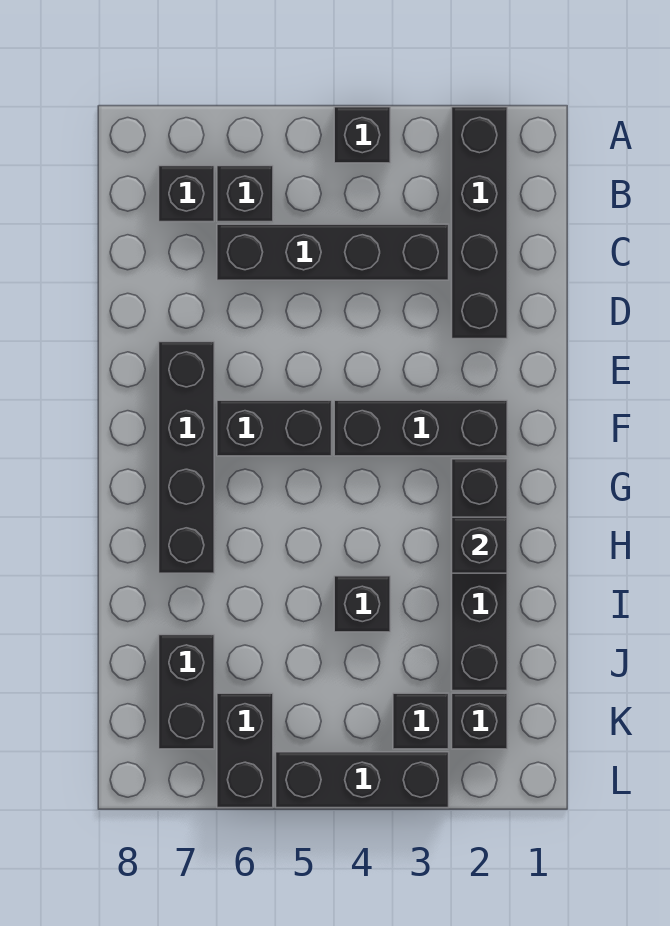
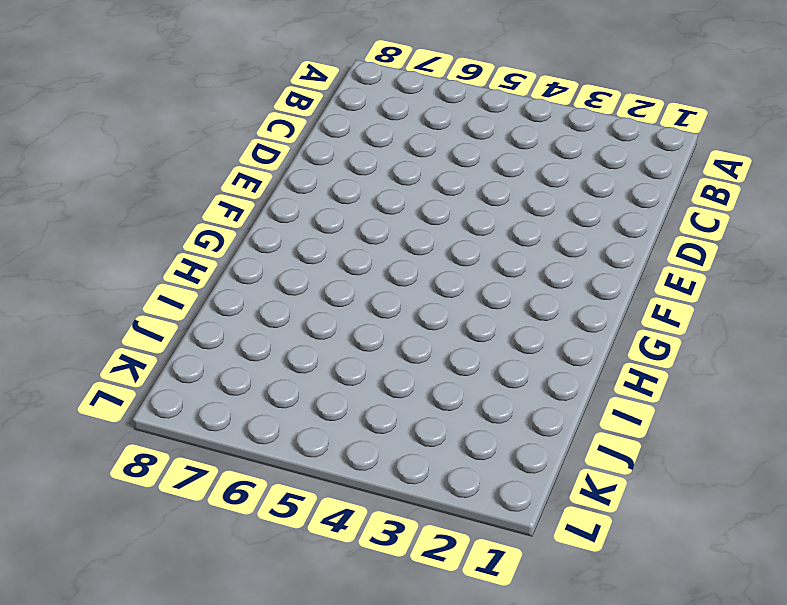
none -> black brick A2:D2 level 1
none -> black brick A4 level 1
none -> black brick B6 level 1

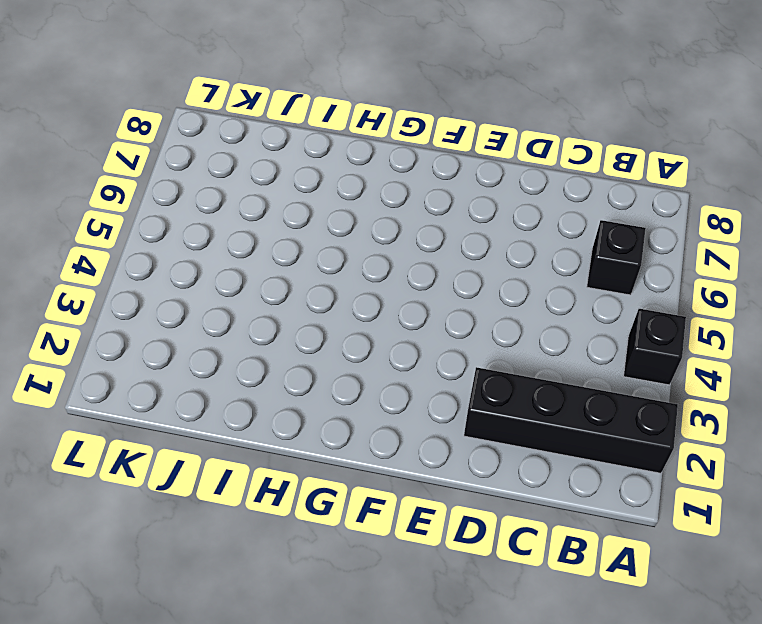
none -> black brick B7 level 1
none -> black brick C3:C6 level 1
none -> black brick E7:H7 level 1

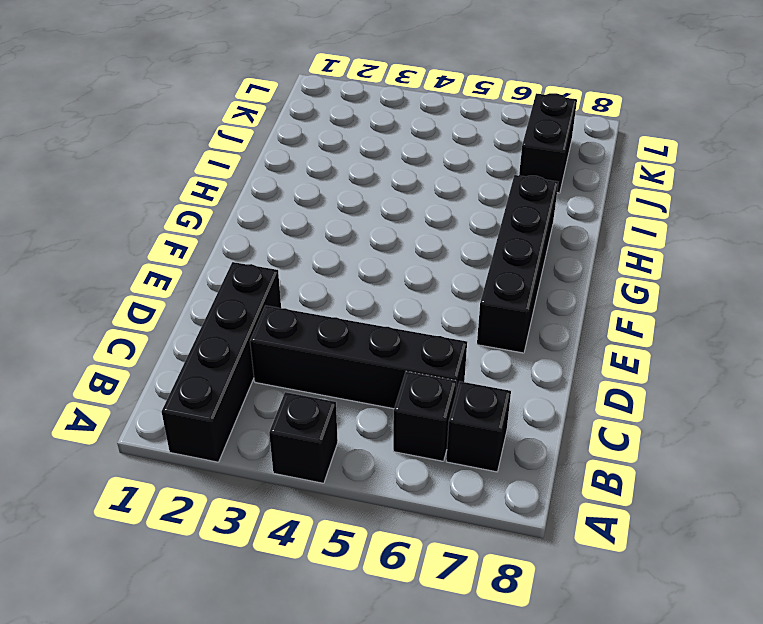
none -> black brick F2:F4 level 1
none -> black brick F5:F6 level 1
none -> black brick G2:J2 level 1

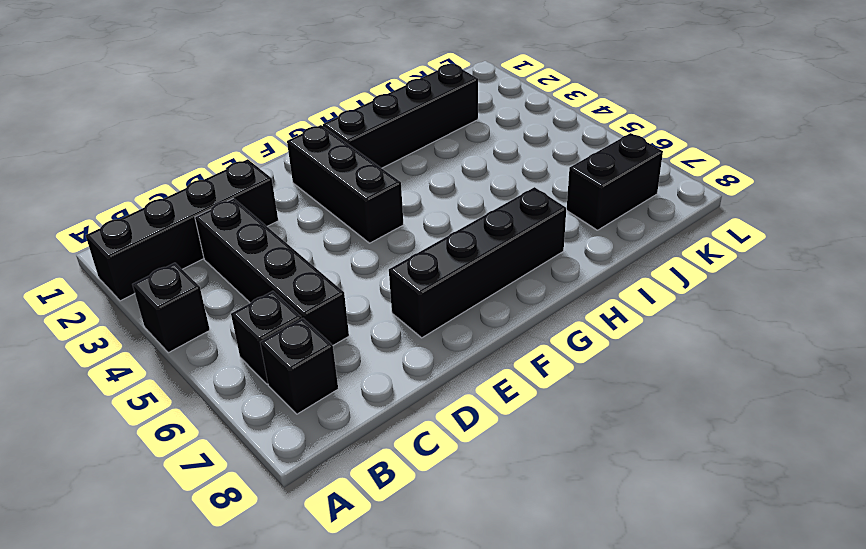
none -> black brick F5:F6 level 1
none -> black brick I4 level 1
none -> black brick K2 level 1

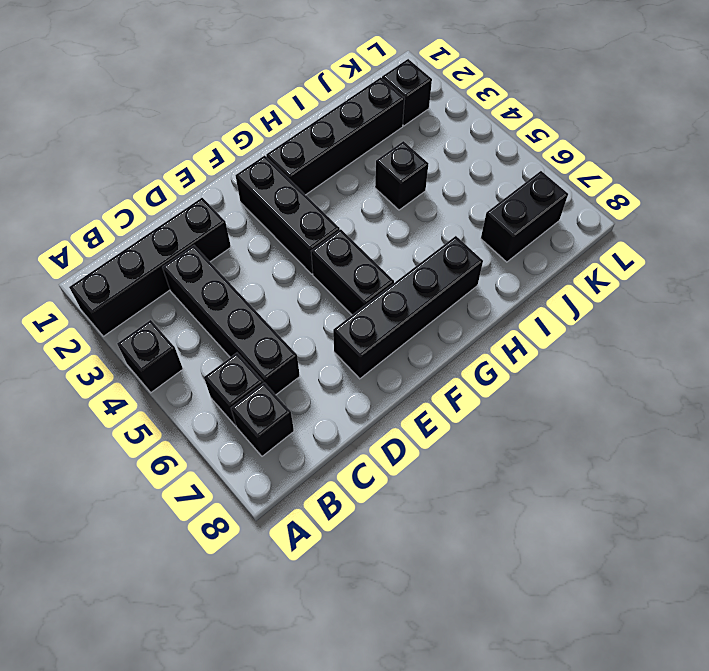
none -> black brick K3 level 1
none -> black brick K6:L6 level 1
none -> black brick L3:L5 level 1

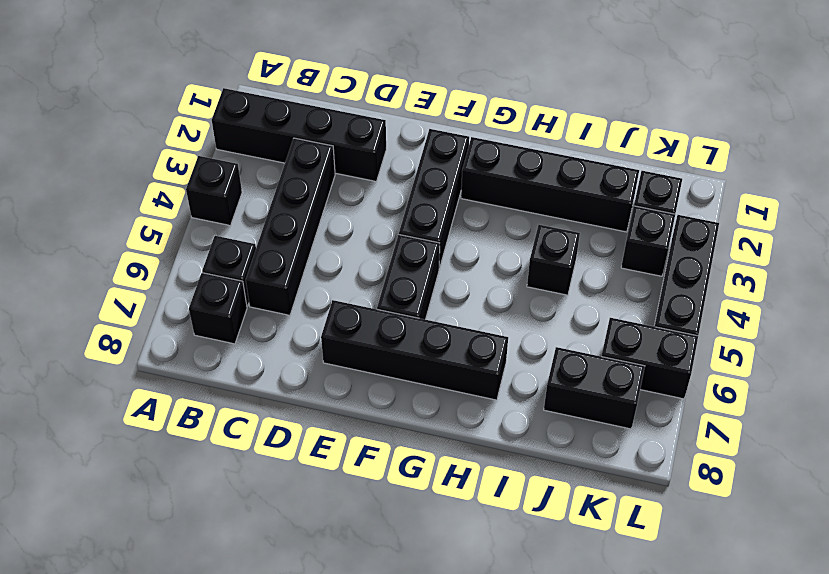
none -> black brick H2 level 2

